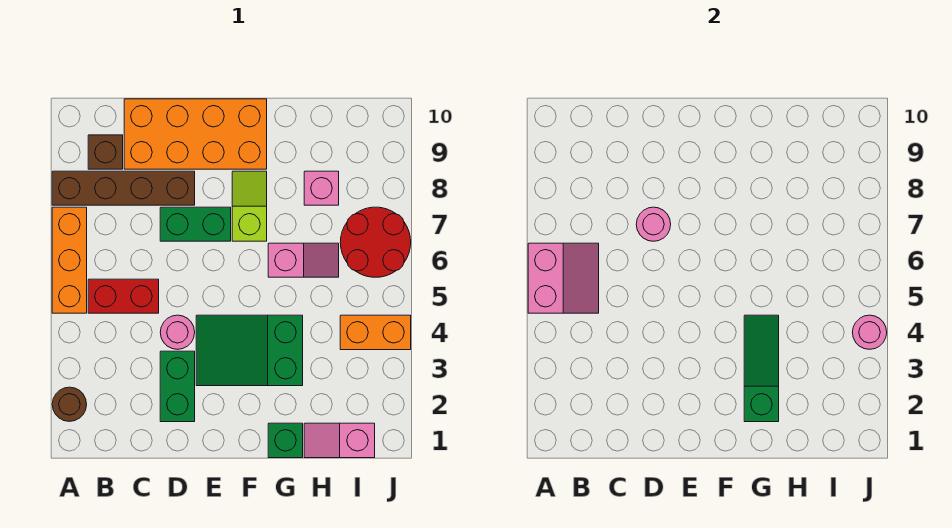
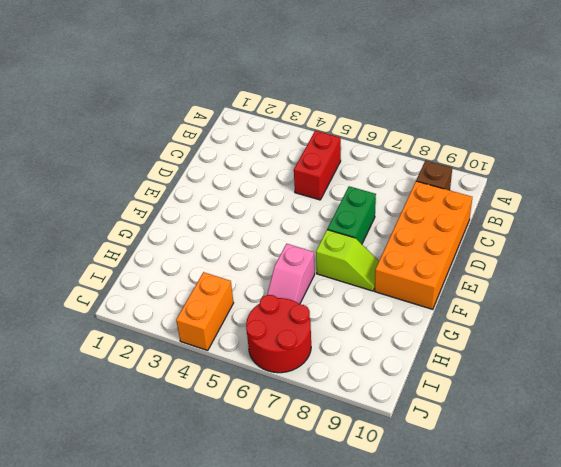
none -> brown round brick A2 level 1
none -> orange brick A5:A7 level 1
none -> brown brick A8:D8 level 1

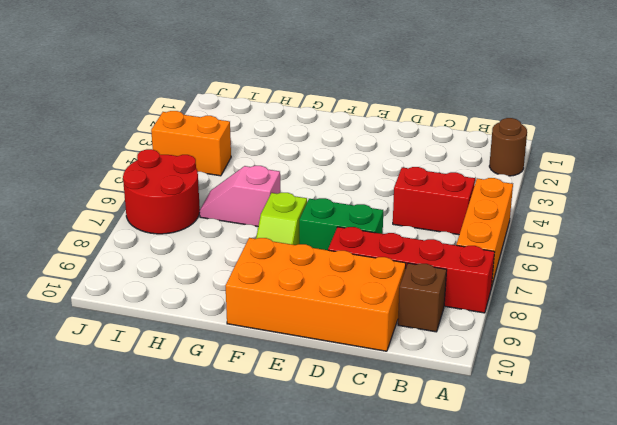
red brick A8:D8 level 1 -> brown brick A8:D8 level 1
none -> green brick D2:D3 level 1
none -> pink round brick D4 level 1
none -> green slope E3:G4 level 1 top G

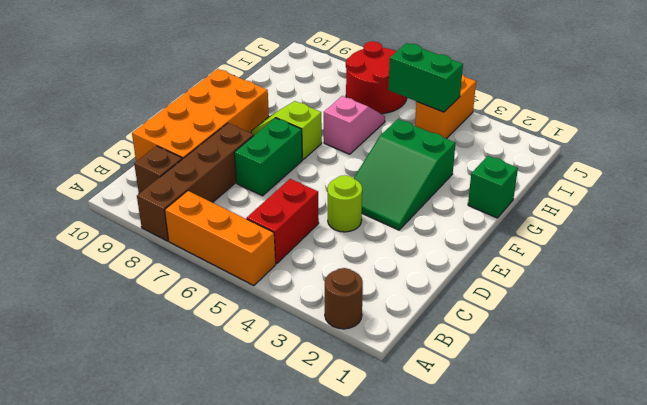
lime round brick D4 level 1 -> pink round brick D4 level 1
green brick I4:I5 level 2 -> green brick D2:D3 level 1
none -> pink slope H1:I1 level 1 top I
none -> pink brick H8 level 1
none -> pink slope A5:B6 level 2 top A

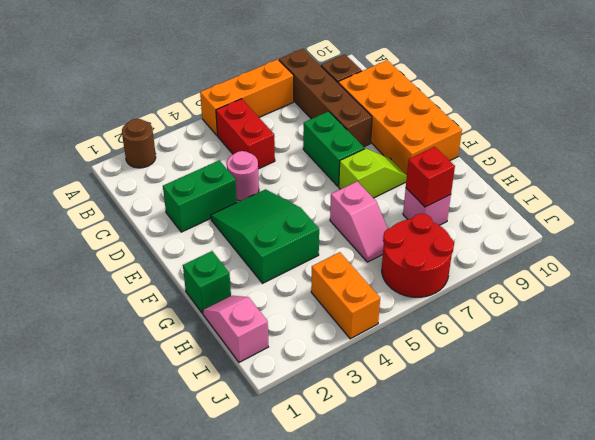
red brick H8 level 2 -> none
none -> pink slope A5:B6 level 2 top A
none -> pink round brick D7 level 2
none -> green slope G2:G4 level 2 top 2

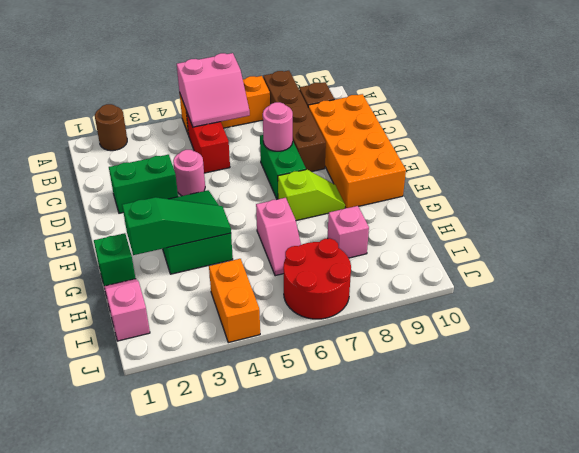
none -> pink round brick J4 level 2

